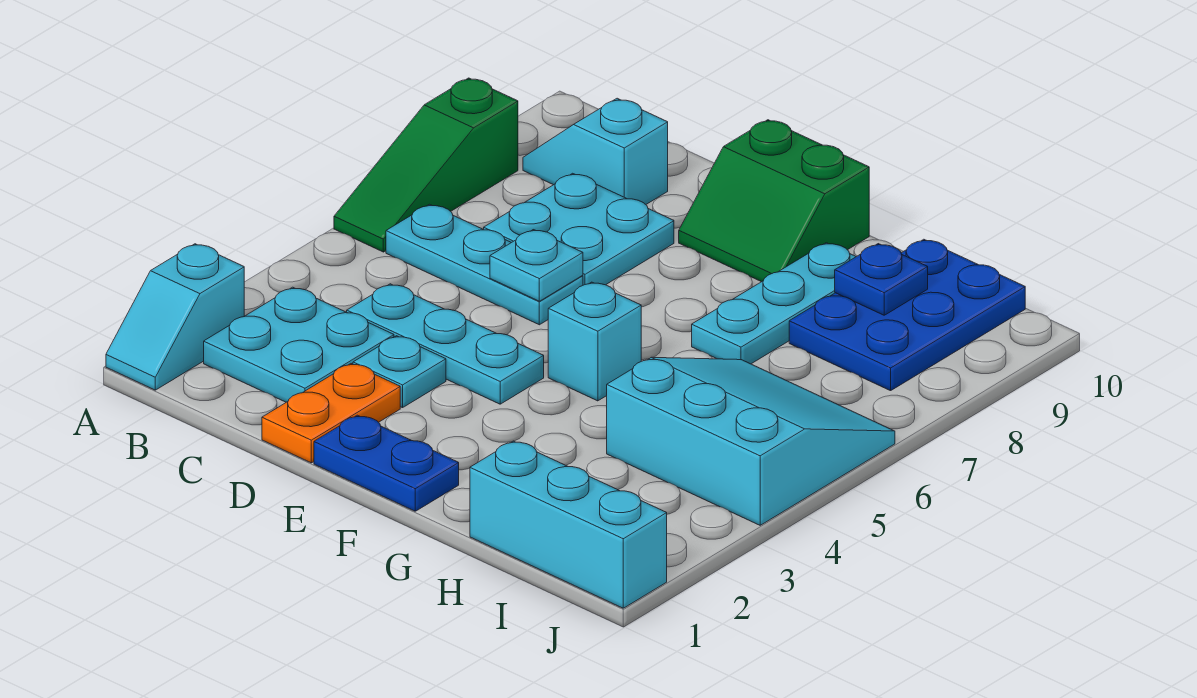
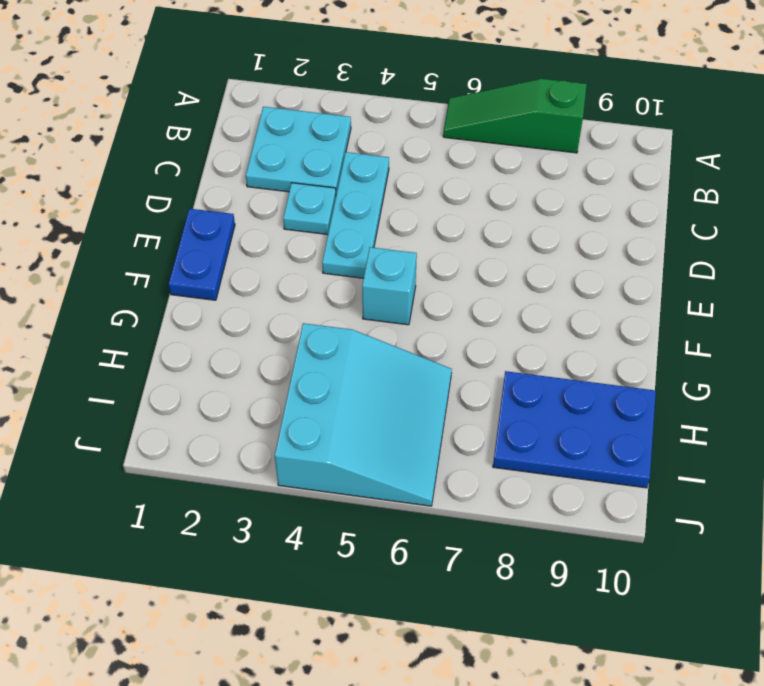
none -> cyan slope A1:A2 level 1 top 2
none -> cyan plate B6:D6 level 1
none -> cyan slope B9:C9 level 1 top C

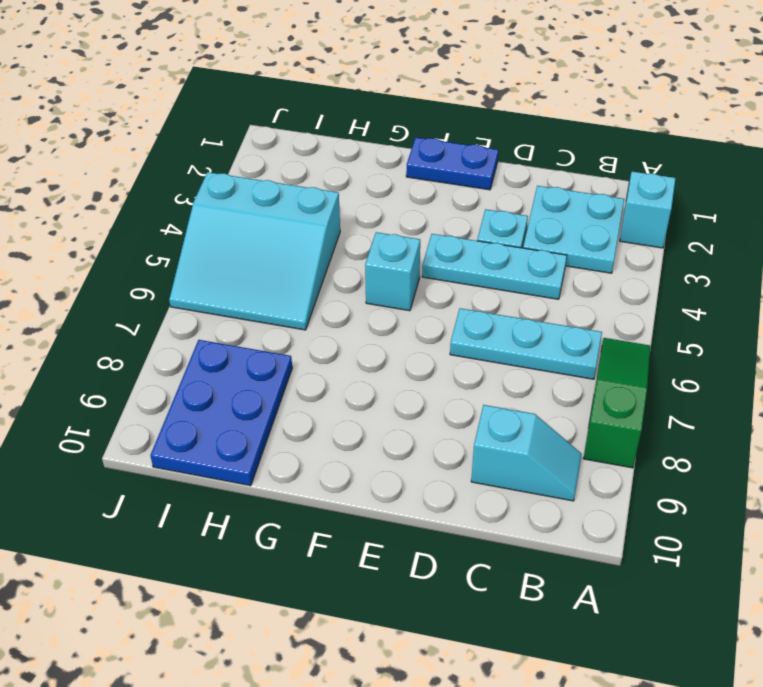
none -> cyan plate C7:D8 level 1
none -> orange plate D1:D2 level 1
none -> green slope E9:F10 level 1 top 10

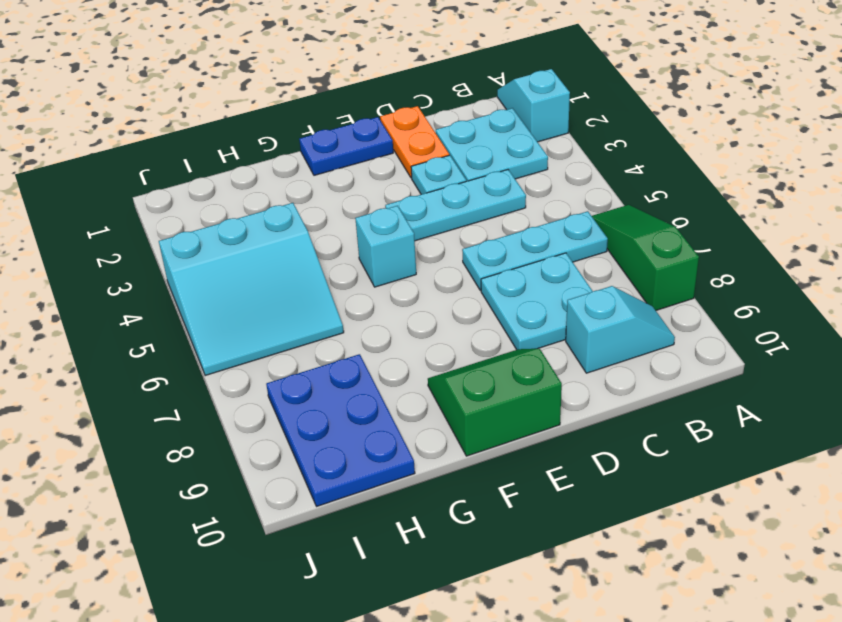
none -> cyan plate G7:G9 level 1
none -> cyan brick H1:J1 level 1
none -> cyan plate D6 level 2

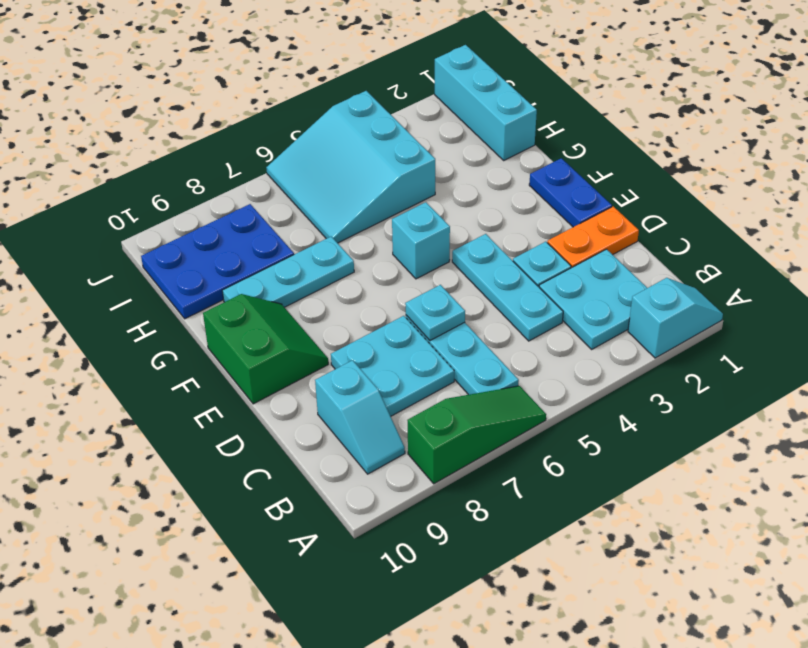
none -> blue plate H9 level 2

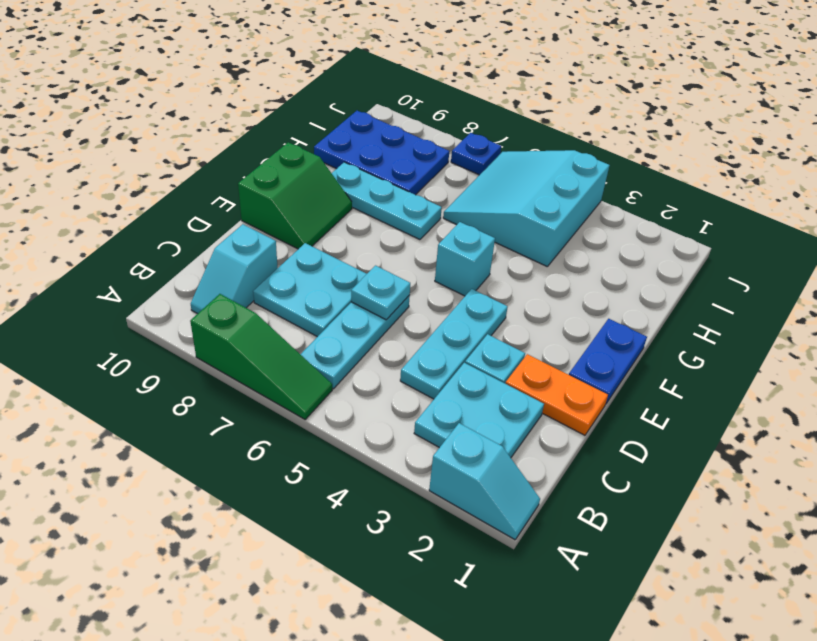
blue plate J7 level 1 -> blue plate H9 level 2
none -> cyan brick H1:J1 level 1

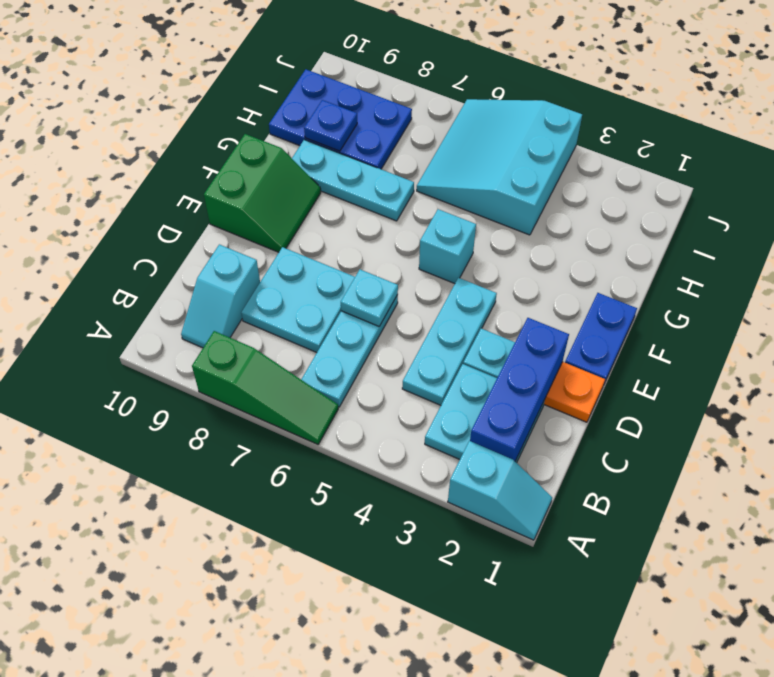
blue brick B2:D2 level 2 -> none
none -> cyan brick H1:J1 level 1

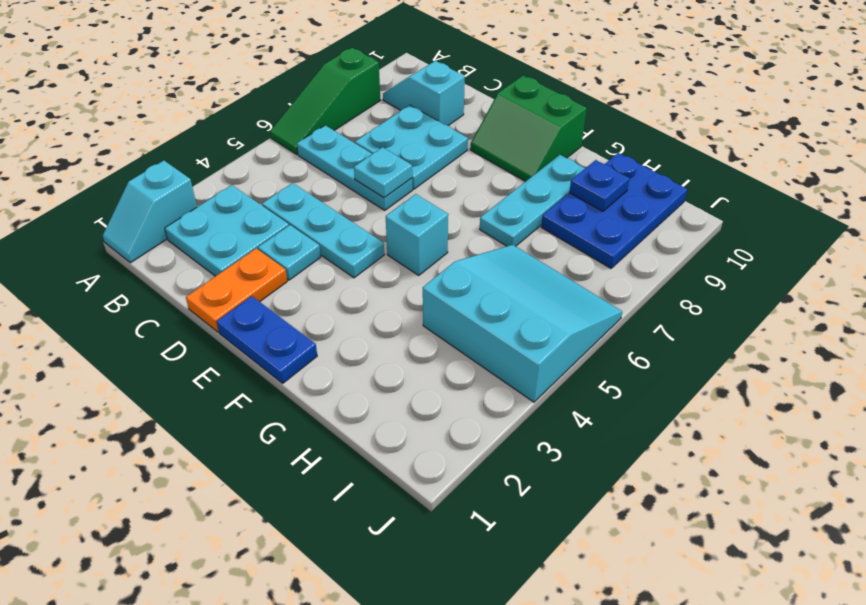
none -> cyan brick H1:J1 level 1

